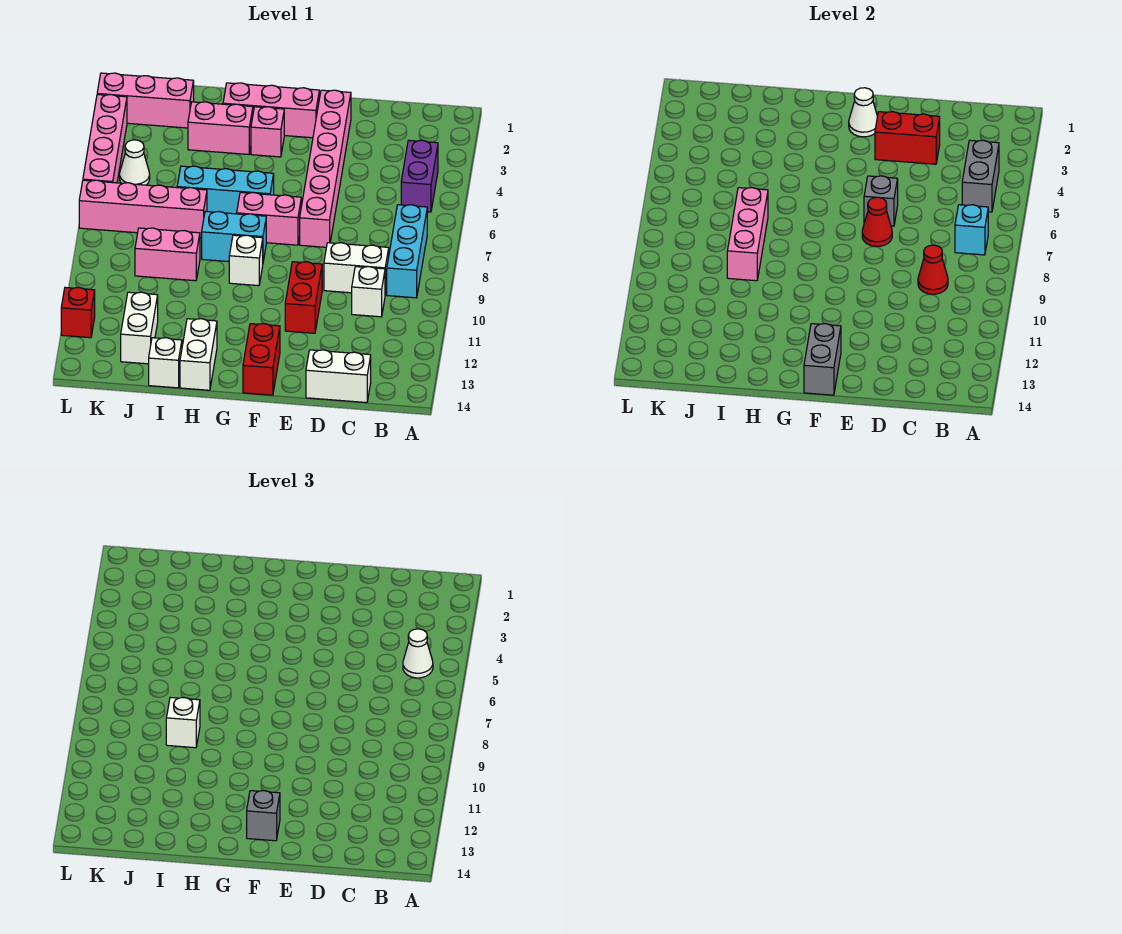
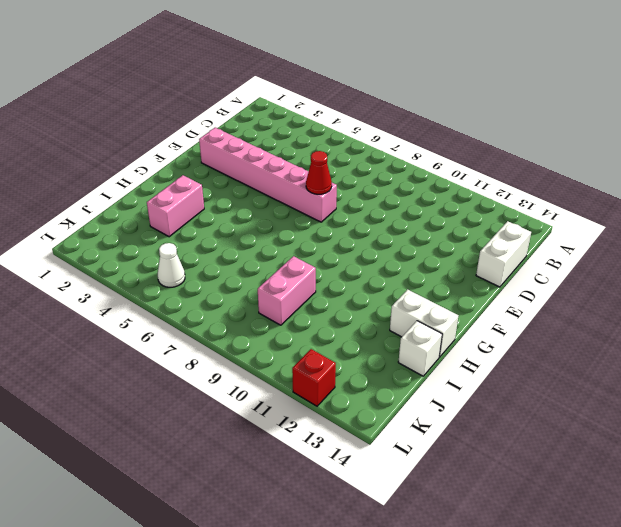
none -> purple brick B4:B5 level 1
none -> cyan brick B7:B9 level 1
none -> white brick C9:D9 level 1
none -> white brick C10 level 1

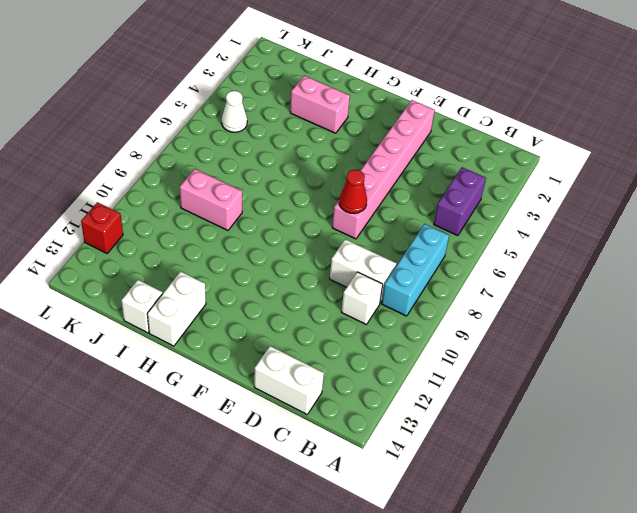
none -> red brick E10:E11 level 1
none -> pink brick F2:H2 level 1
none -> pink brick F7:G7 level 1
none -> red brick F13:F14 level 1

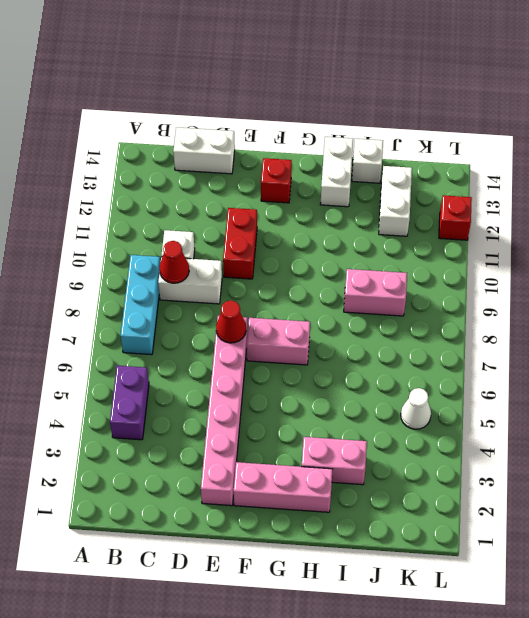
red brick F13 level 1 -> red brick F13:F14 level 1
none -> pink brick G3 level 1
none -> cyan brick G6:I6 level 1
none -> cyan brick G8:H8 level 1
none -> white brick G9 level 1

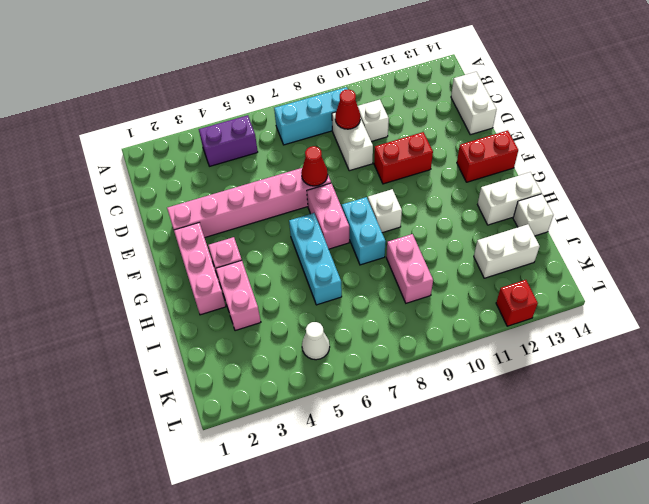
none -> pink brick I7:L7 level 1
none -> pink brick J2:L2 level 1
none -> pink brick L3:L6 level 1
none -> grey brick B4:B5 level 2

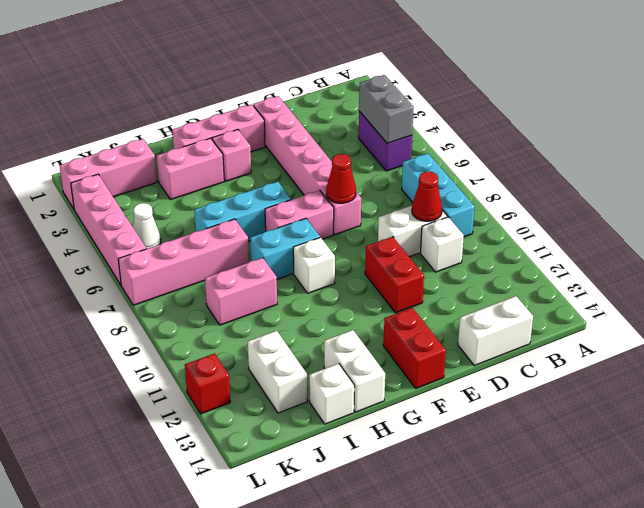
none -> cyan brick B7 level 2
none -> red brick D3:E3 level 2
none -> grey brick E6 level 2
none -> white cone F2 level 2

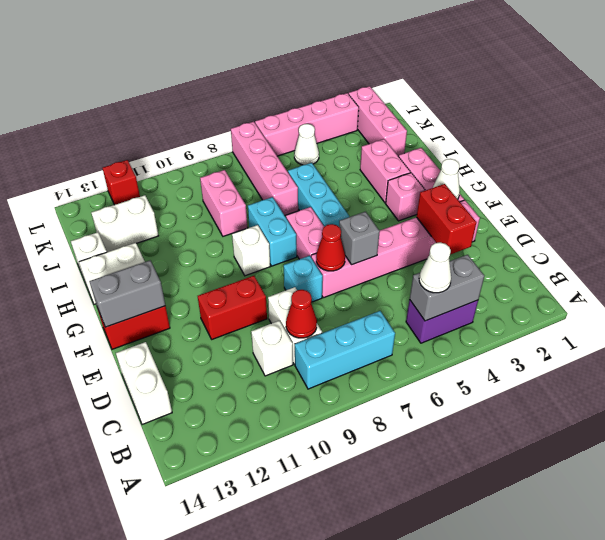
cyan brick E8 level 1 -> cyan brick B7 level 2
none -> pink brick I7:I9 level 2
none -> grey brick F13 level 3
none -> white brick I9 level 3

